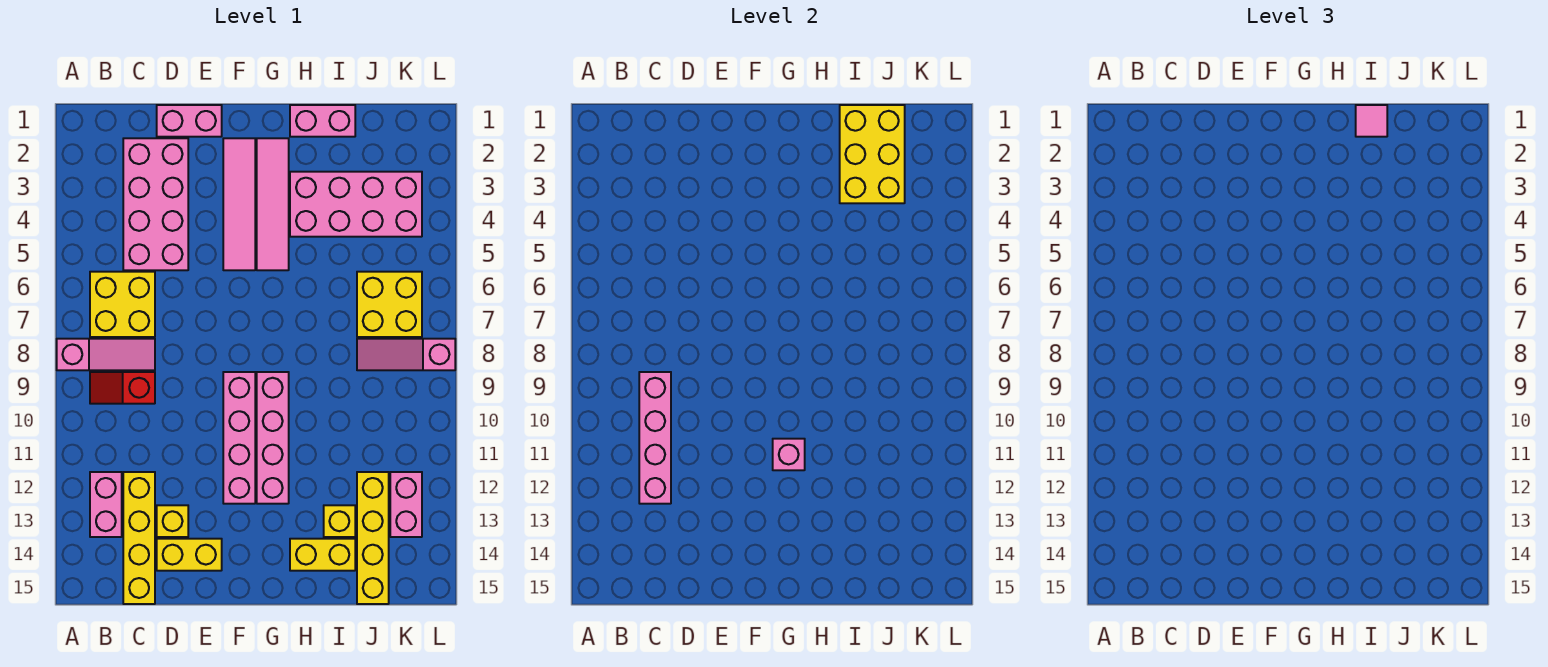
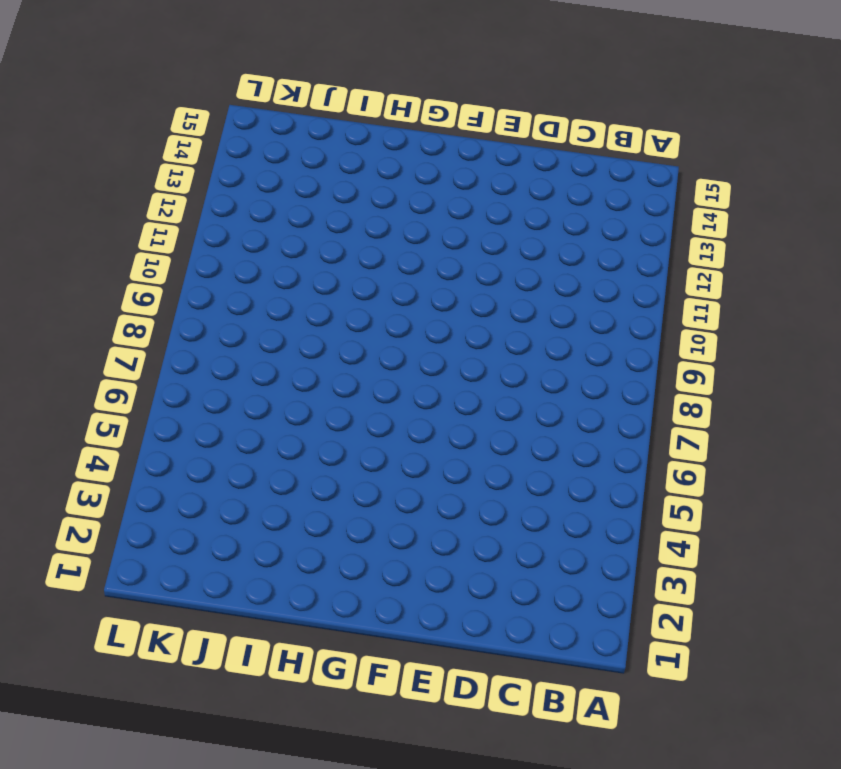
none -> pink slope A8:C8 level 1 top A
none -> yellow brick B6:C7 level 1
none -> red slope B9:C9 level 1 top C

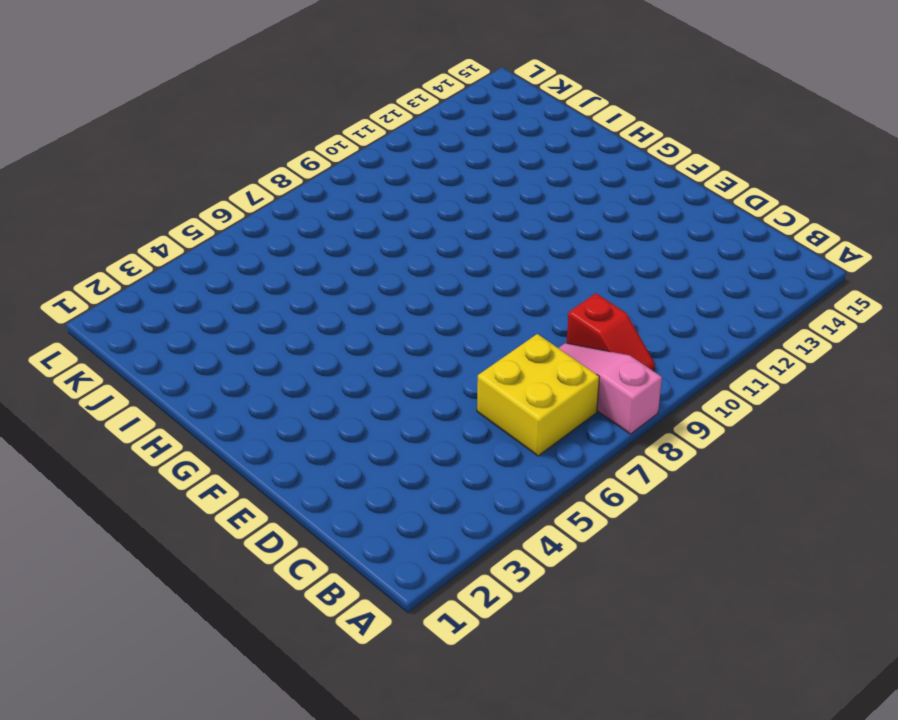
none -> pink brick B12:B13 level 1
none -> pink brick C2:D5 level 1
none -> yellow brick C12:C15 level 1

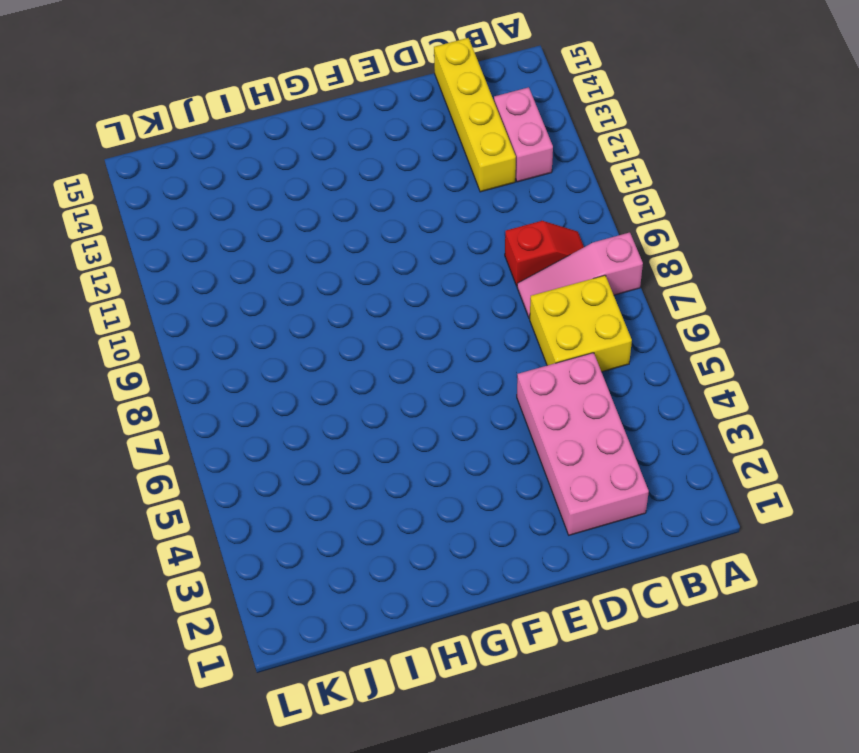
none -> pink brick D1:E1 level 1
none -> yellow brick D13 level 1
none -> yellow brick D14:E14 level 1

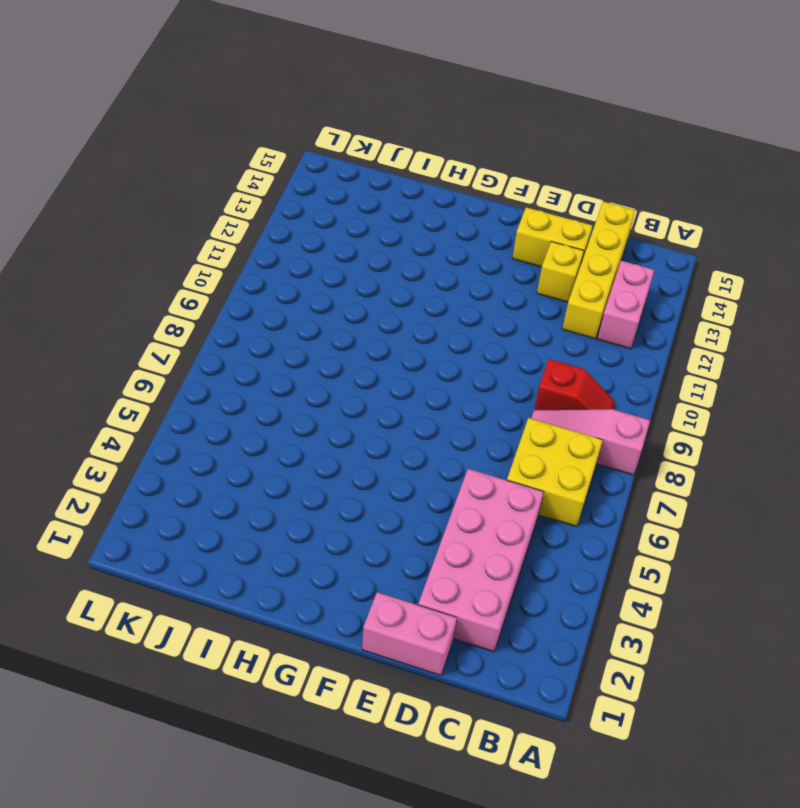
none -> pink tile F2:F5 level 1
none -> pink brick F9:F12 level 1
none -> pink tile G2:G5 level 1

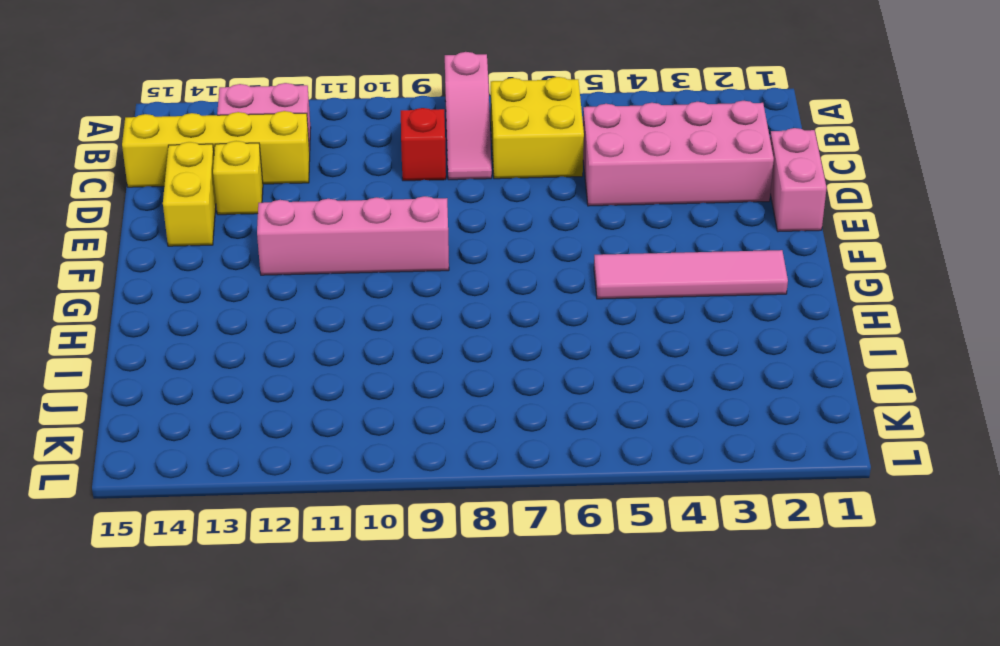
none -> pink tile F2:F5 level 1
none -> pink brick G9:G12 level 1
none -> pink brick H1:I1 level 1

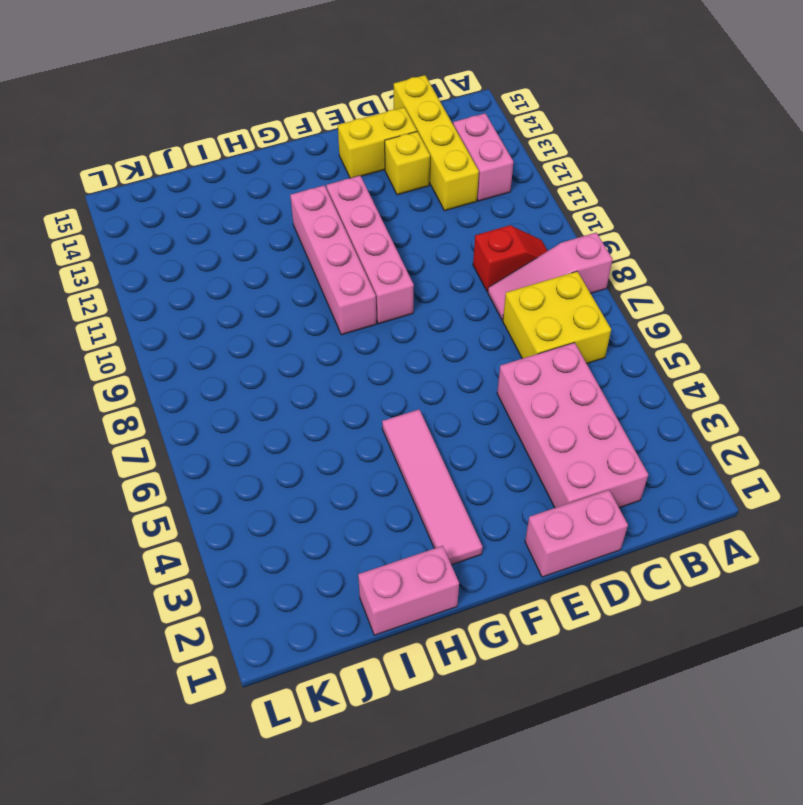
none -> pink tile F2:F5 level 1
none -> pink brick H3:K4 level 1
none -> yellow brick H14:I14 level 1

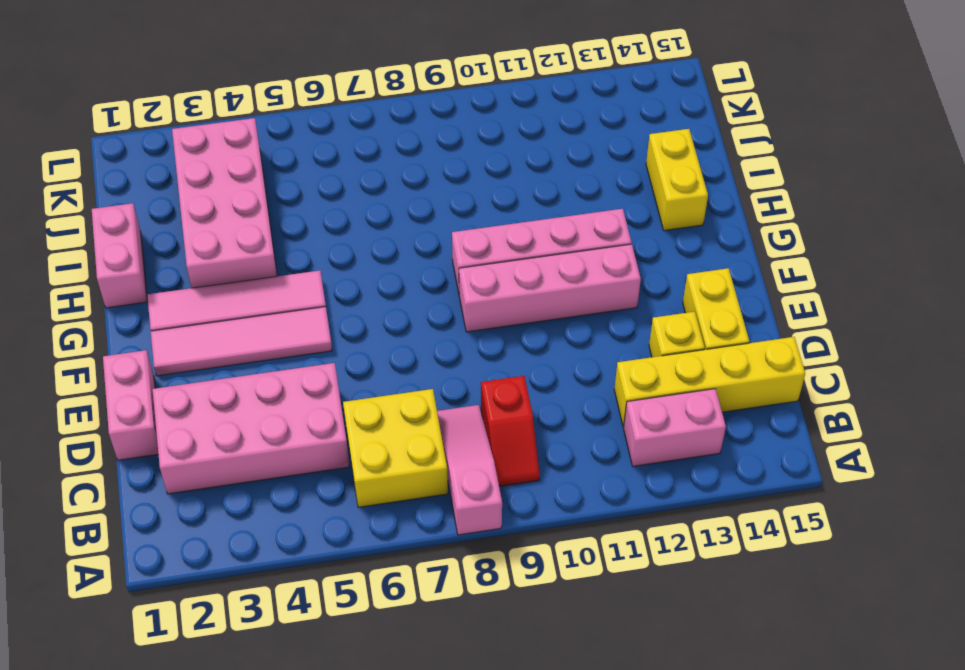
none -> yellow brick I13 level 1
none -> yellow brick J6:K7 level 1
none -> pink slope J8:L8 level 1 top L

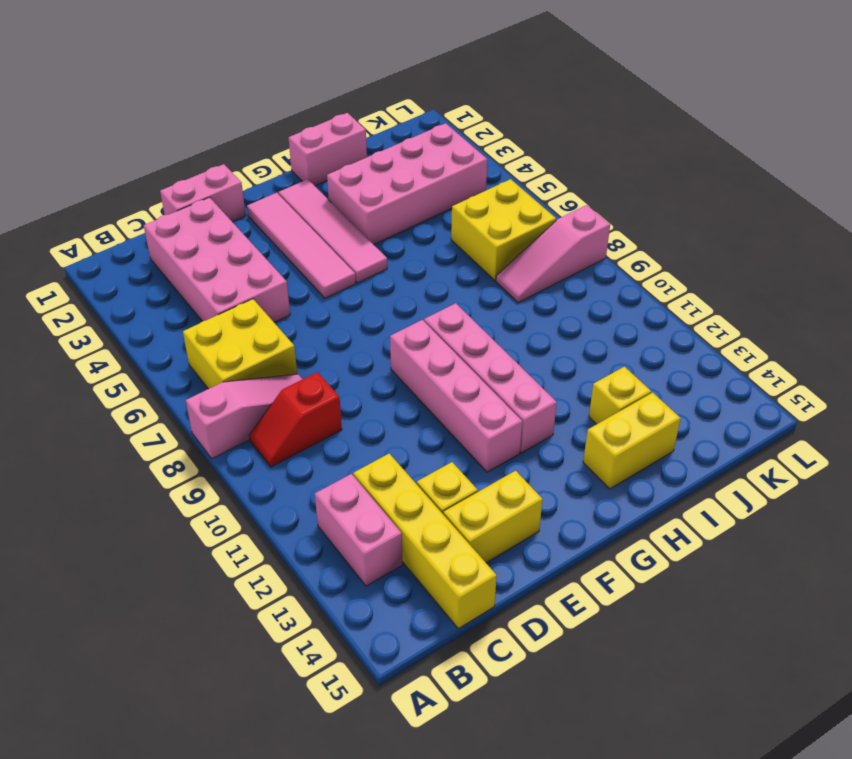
none -> yellow brick J12:J15 level 1
none -> pink brick K12:K13 level 1
none -> pink brick C9:C12 level 2

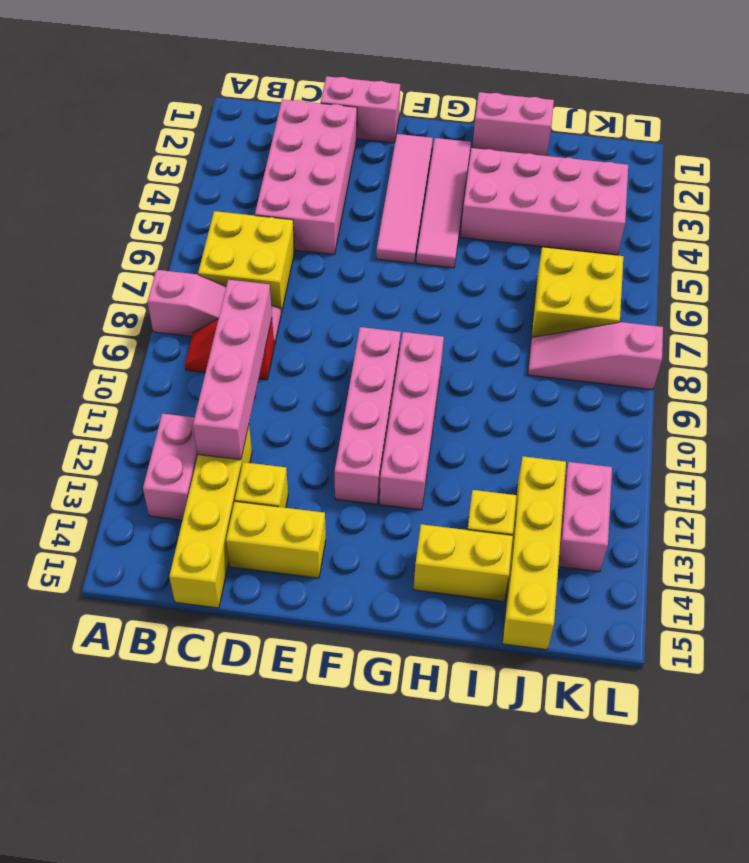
none -> pink brick G11 level 2
none -> yellow brick I1:J3 level 2
none -> pink tile I1 level 3

